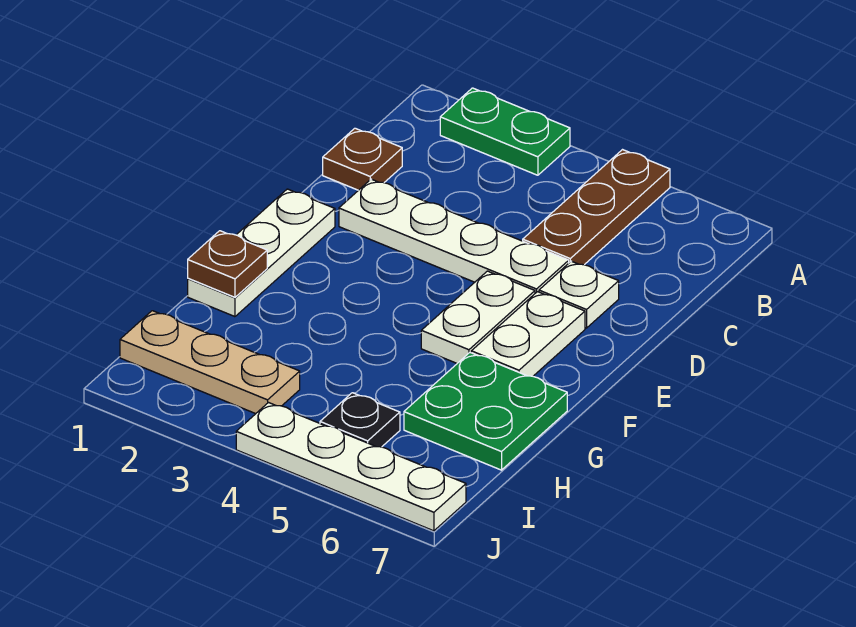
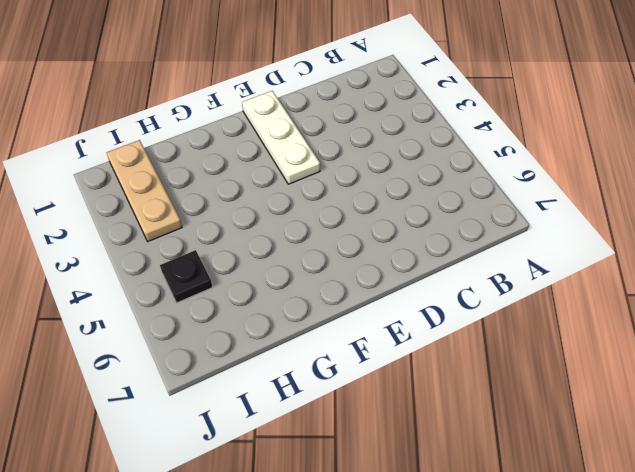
white plate E1:E3 level 1 -> white plate E1:G1 level 1
none -> green plate A2:A3 level 1
none -> brown plate A5:C5 level 1
none -> brown plate C1 level 1

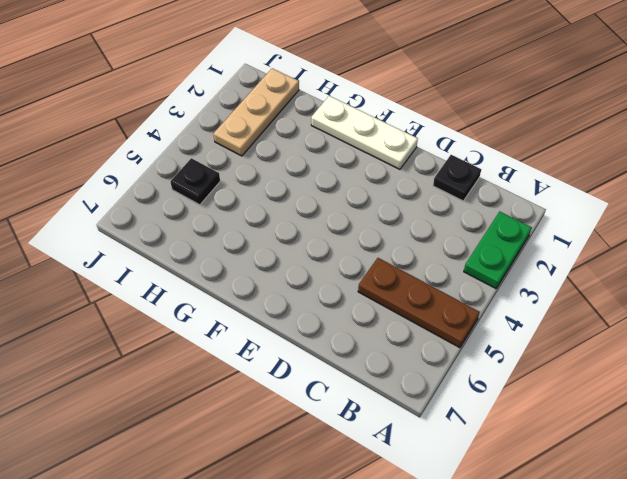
black plate C1 level 1 -> brown plate C1 level 1
none -> white plate D2:D5 level 1
none -> white plate D6 level 1
none -> white plate E5:F5 level 1

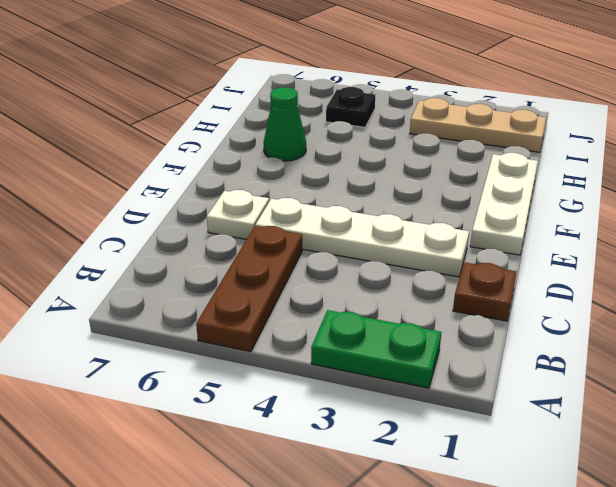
green cone G6 level 1 -> green plate G6:H7 level 1
none -> white plate E5:F5 level 1
none -> white plate E6:F6 level 1
none -> white plate J4:J7 level 1

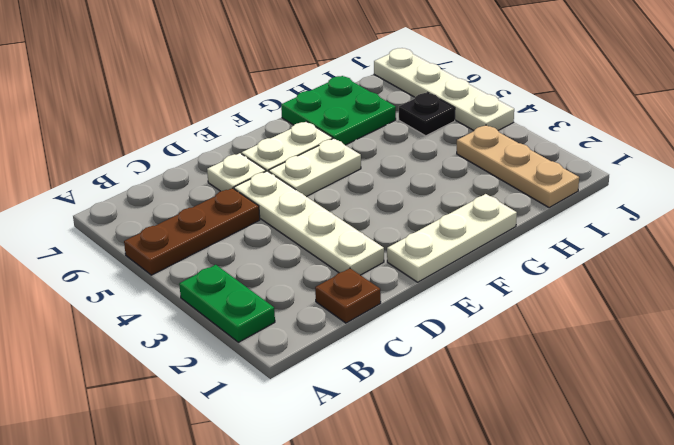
none -> brown plate G1 level 2

